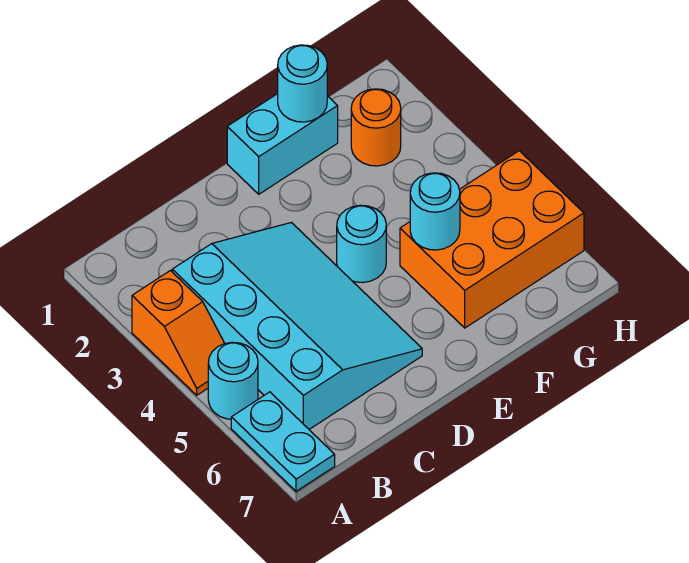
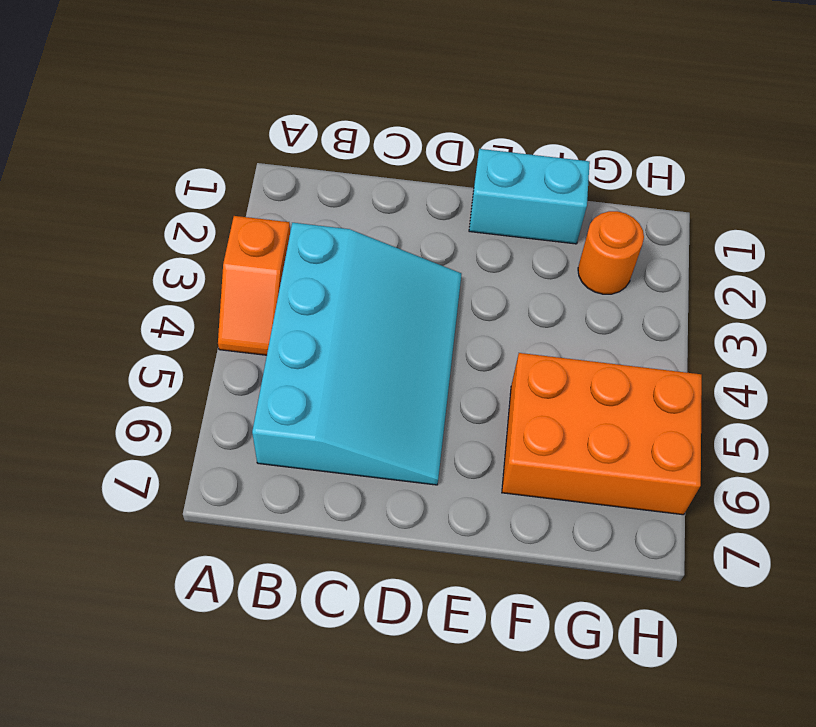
none -> cyan round brick A5 level 1
none -> cyan plate A6:A7 level 1

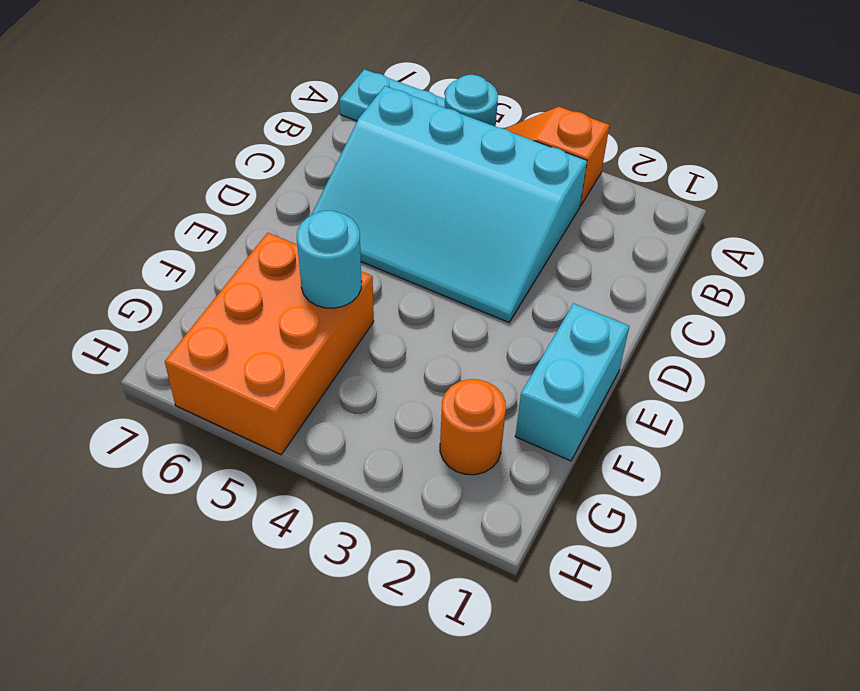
none -> cyan round brick E4 level 1
none -> cyan round brick F1 level 2

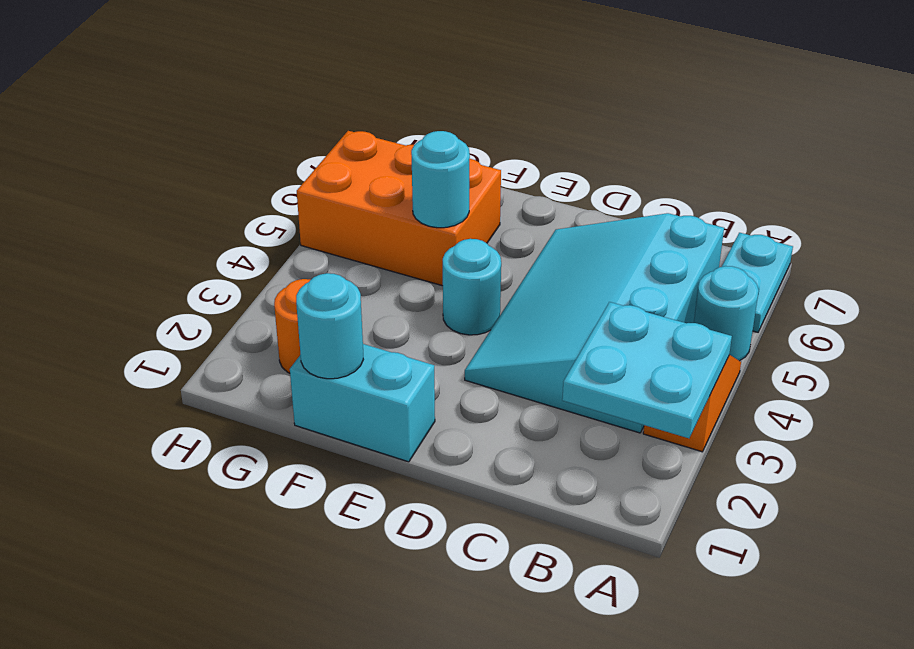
cyan plate A2:B3 level 2 -> none

